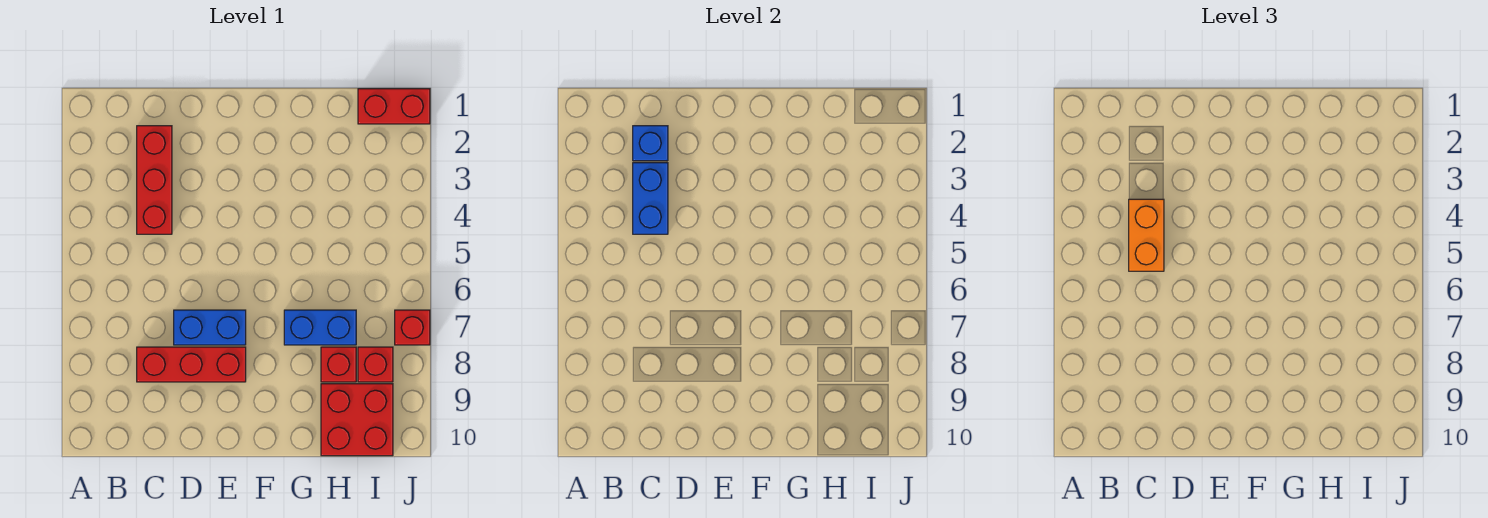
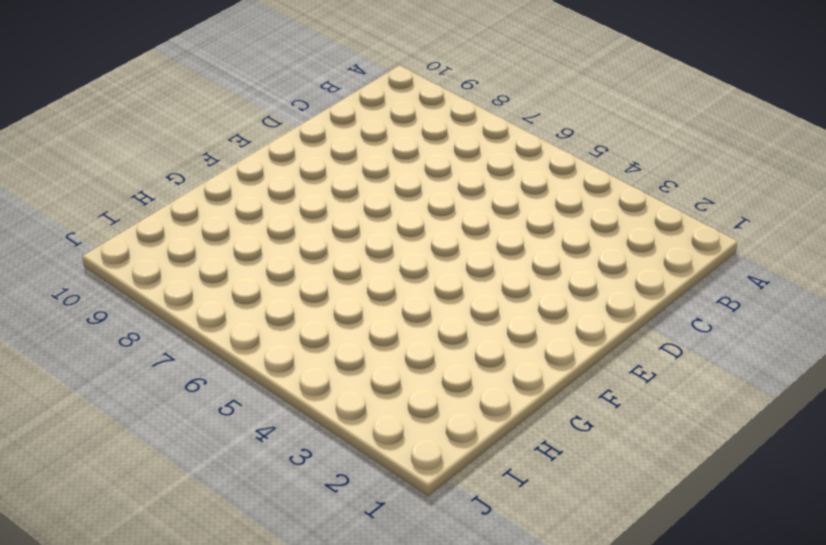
none -> red brick C2:C4 level 1
none -> red brick C8:E8 level 1
none -> blue brick D7:E7 level 1

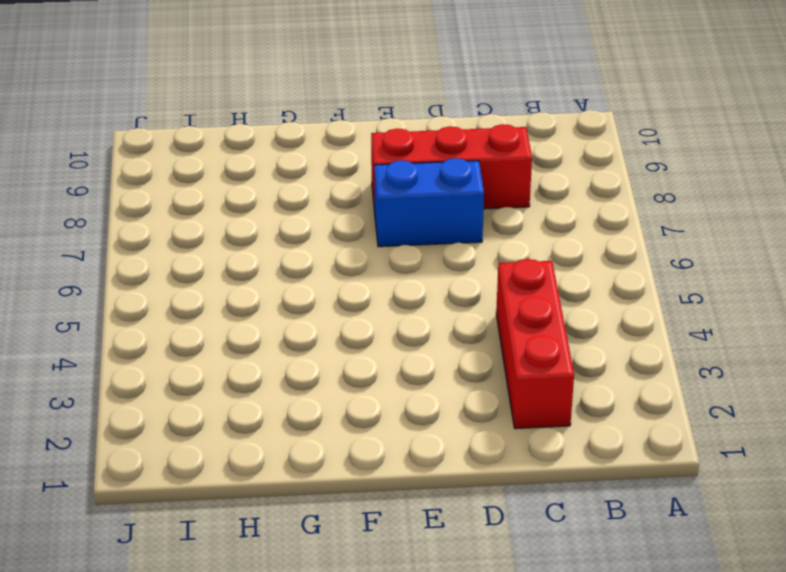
none -> blue brick G7:H7 level 1
none -> red brick H8 level 1
none -> red brick H9:I10 level 1

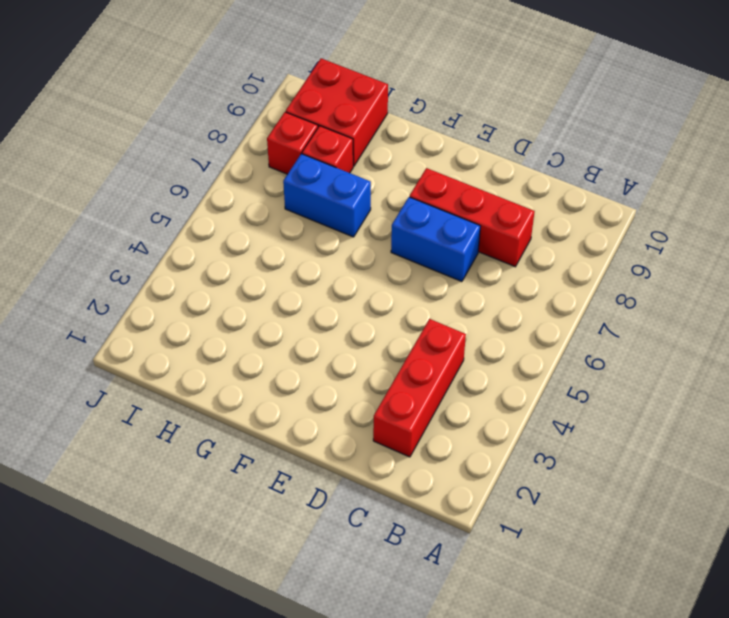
none -> red brick I1:J1 level 1
none -> red brick J7 level 1
none -> blue brick C2 level 2

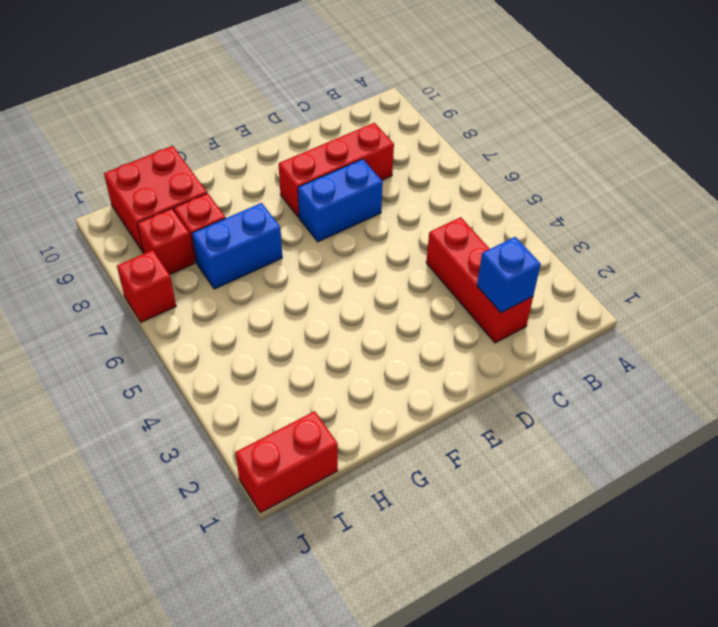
none -> blue brick C3:C4 level 2
none -> orange brick C4:C5 level 3

